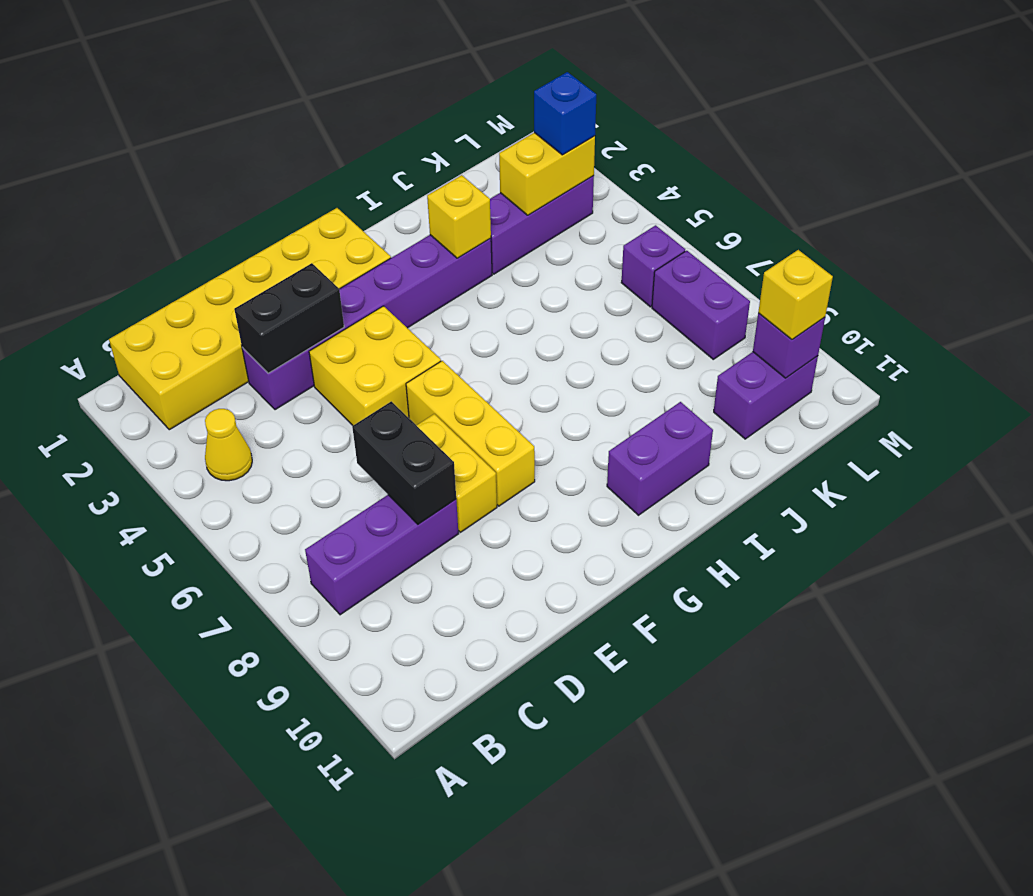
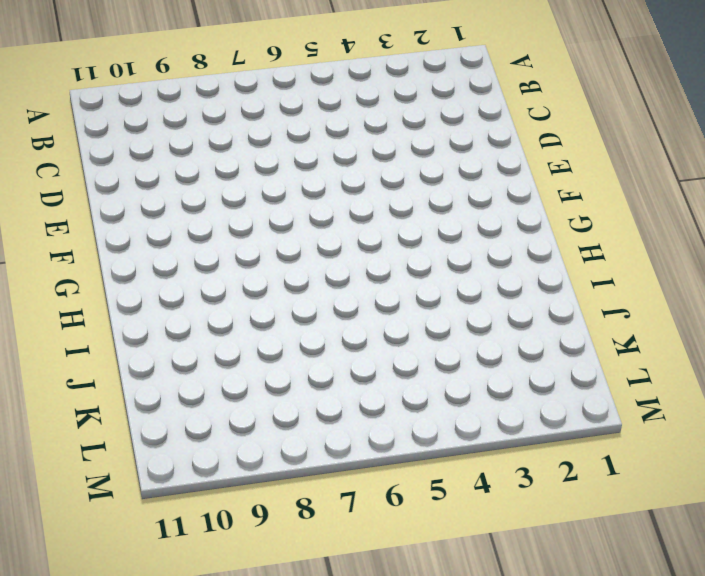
none -> yellow brick B1:G2 level 1
none -> yellow cone B4 level 1
none -> purple brick B8:D8 level 1

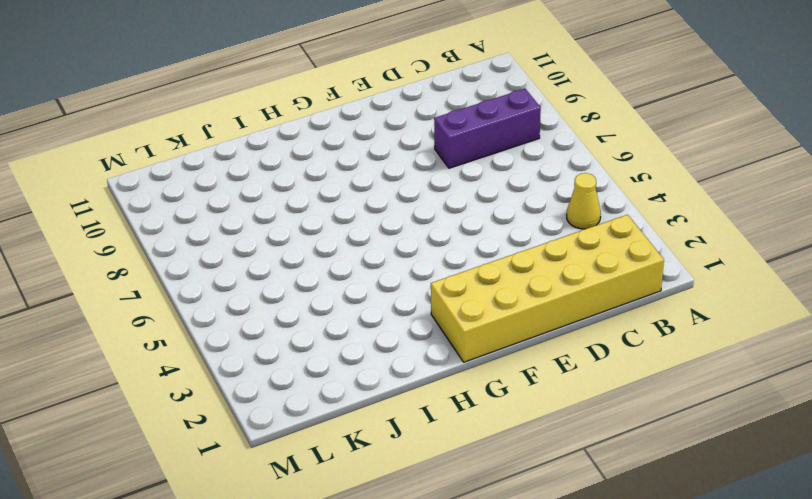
none -> purple brick D3:I3 level 1
none -> yellow brick E4:F5 level 1
none -> yellow brick E7:E8 level 1

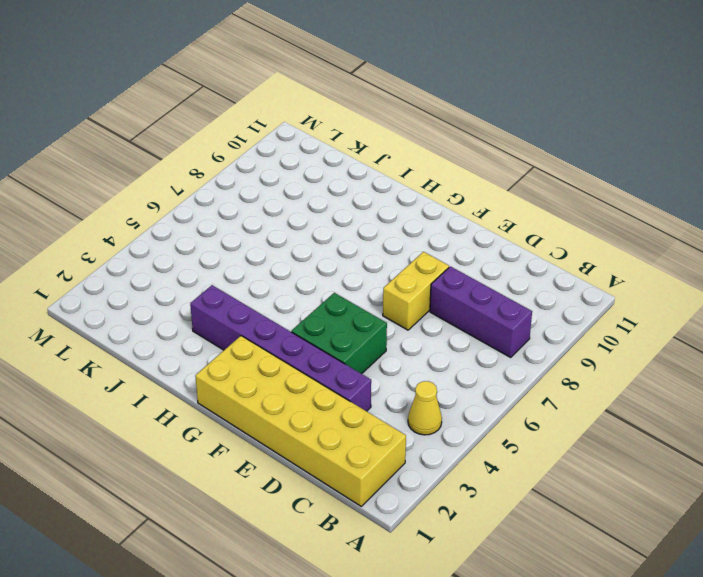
green brick E4:F5 level 1 -> yellow brick E4:F5 level 1
none -> yellow brick F6:F8 level 1
none -> purple brick H10:I10 level 1
none -> purple brick J3:L3 level 1

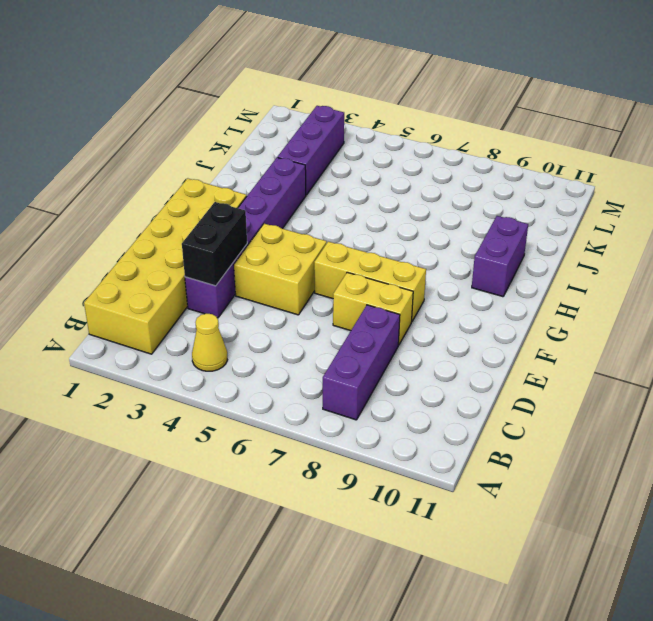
none -> purple brick K10:L10 level 1
none -> purple brick L6 level 1
none -> purple brick L7:L8 level 1

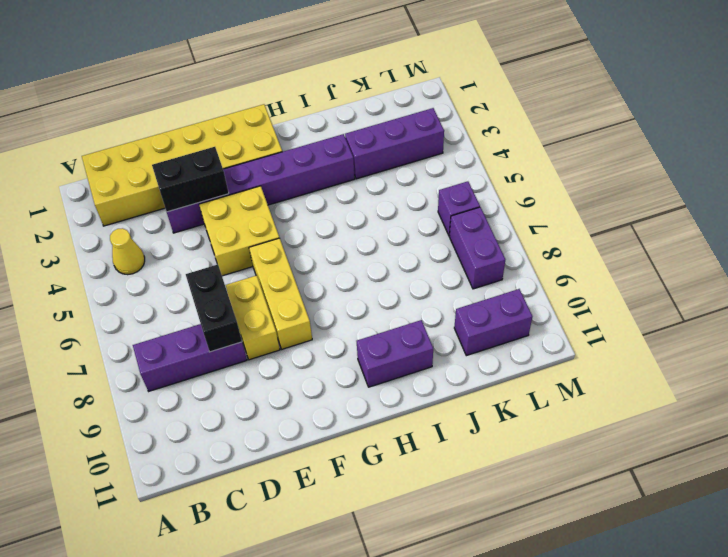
none -> yellow brick I3 level 2
none -> yellow brick K3:L3 level 2
none -> purple brick L10 level 2

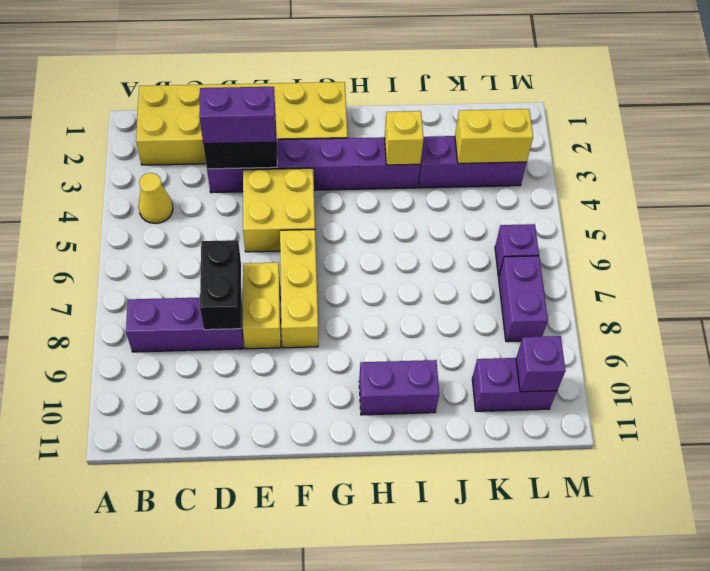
purple brick D3:E3 level 3 -> none
none -> blue brick L3 level 3
none -> yellow brick L10 level 3

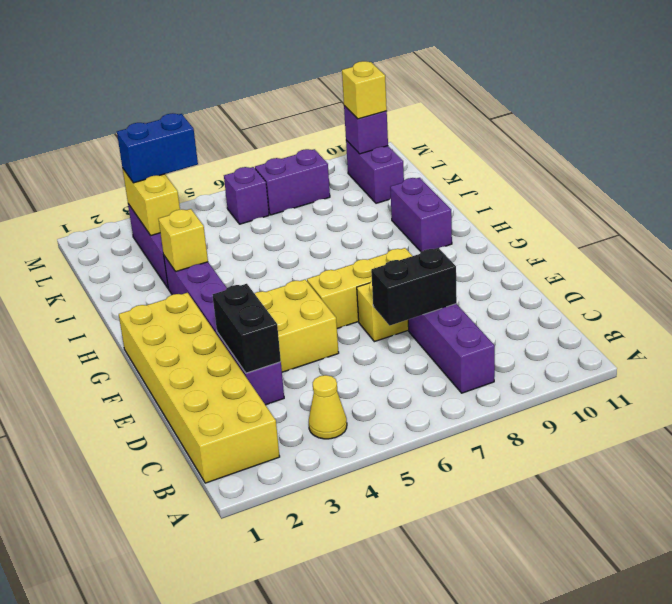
blue brick L3:L4 level 3 -> blue brick L3 level 3

